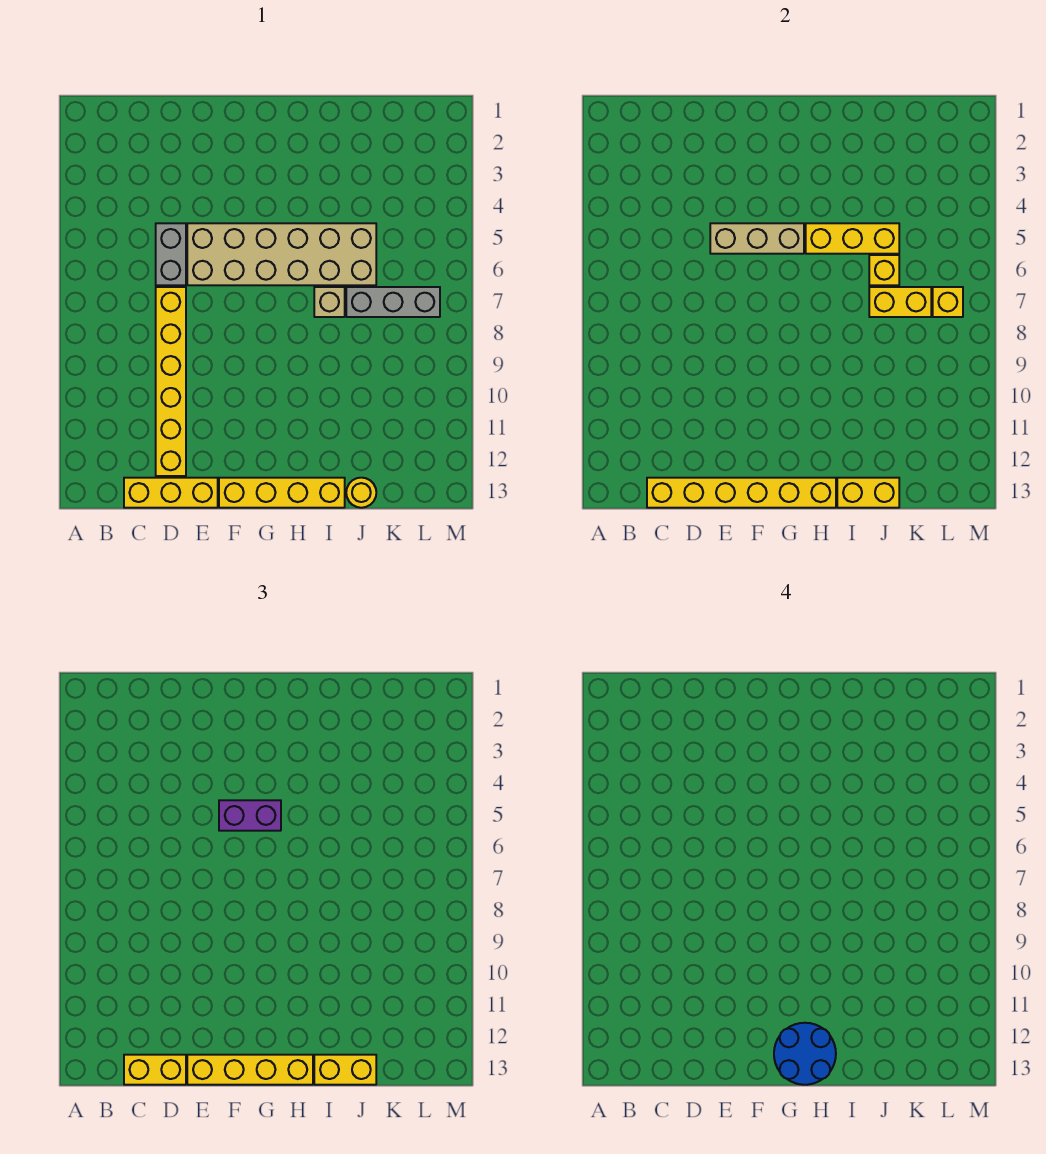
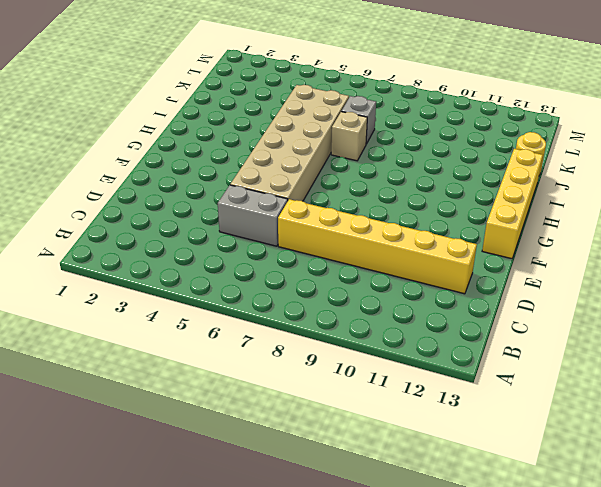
grey brick J7 level 1 -> grey brick J7:L7 level 1
none -> yellow brick C13:E13 level 1
none -> yellow brick C13:H13 level 2
none -> tan brick E5:G5 level 2

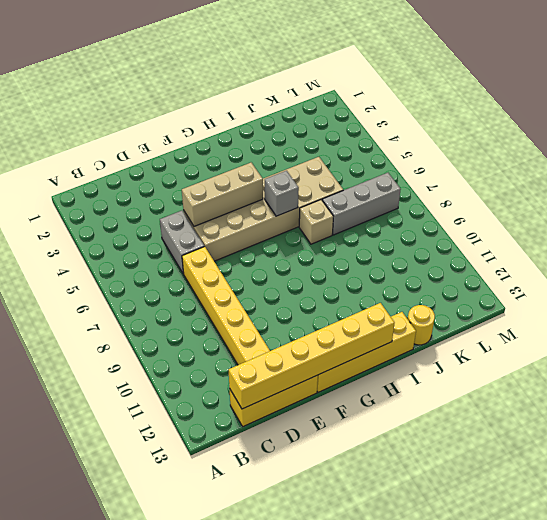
grey brick H6 level 2 -> none
none -> yellow brick H5:J5 level 2
none -> yellow brick I13:J13 level 2
none -> yellow brick J6 level 2

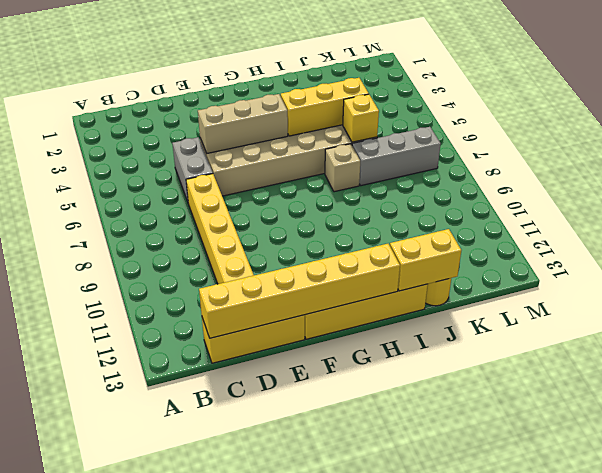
none -> yellow brick J7:K7 level 2
none -> yellow brick L7 level 2
none -> yellow brick C13:D13 level 3

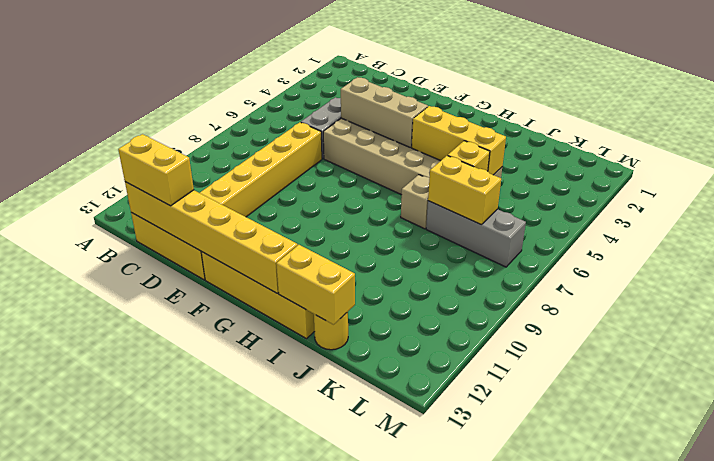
none -> yellow brick L7 level 2
none -> yellow brick E13:H13 level 3
none -> purple brick F5:G5 level 3

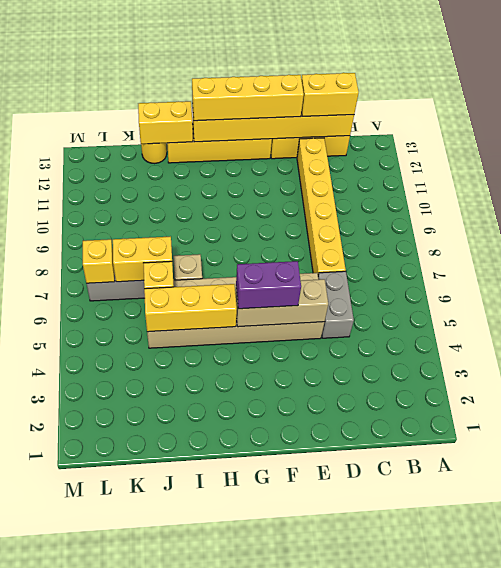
none -> yellow brick I13:J13 level 3
none -> blue round brick G12:H13 level 4

